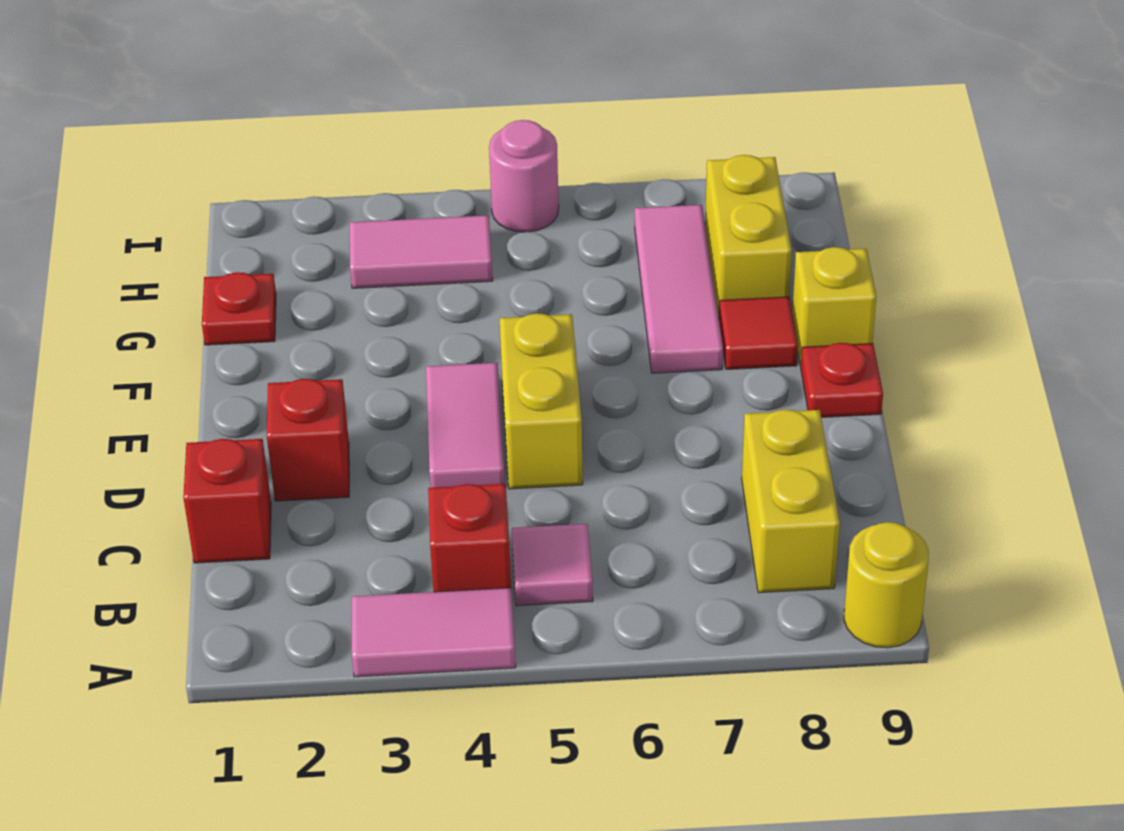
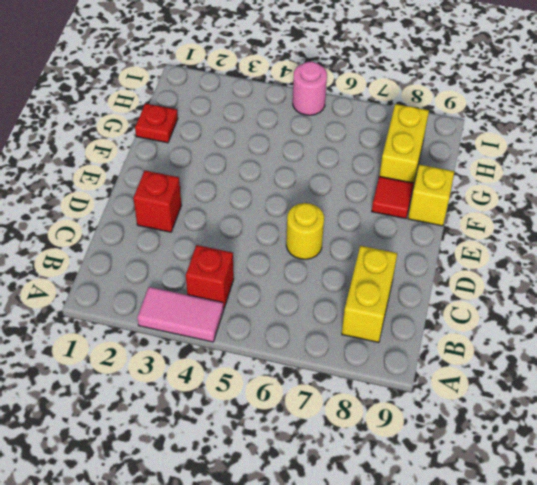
yellow round brick D6 level 1 -> yellow round brick A9 level 1
none -> pink tile B5 level 1
none -> red brick C1 level 1
none -> pink tile D4:E4 level 1

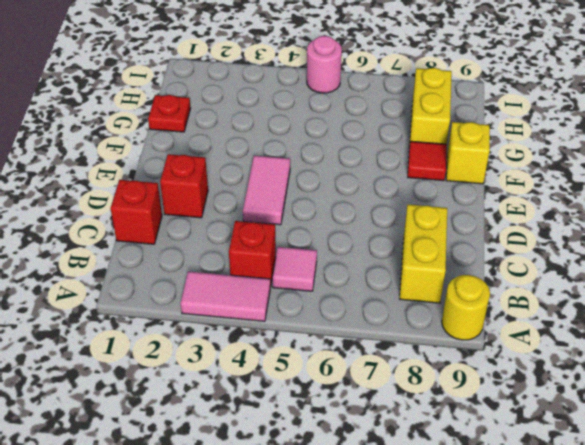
none -> yellow brick D5:E5 level 1
none -> red plate E9 level 1
none -> pink tile F7:H7 level 1

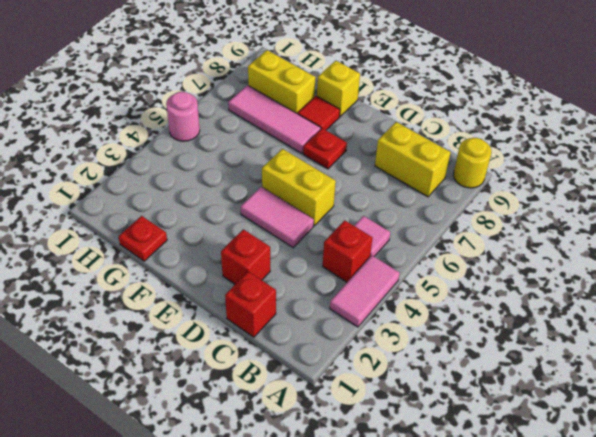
red plate E7 level 1 -> red plate E9 level 1
none -> pink tile H3:H4 level 1

